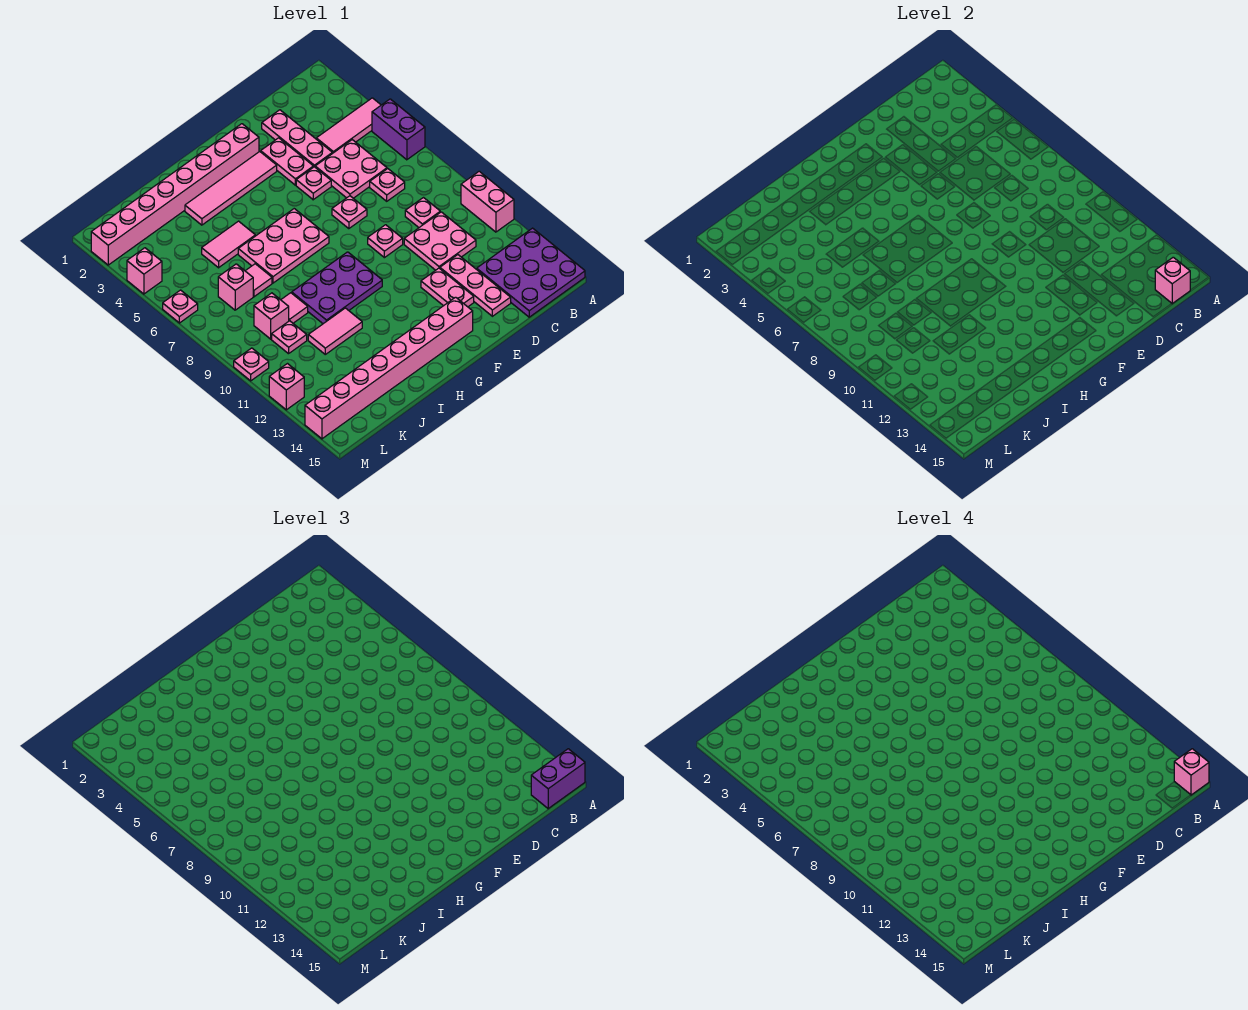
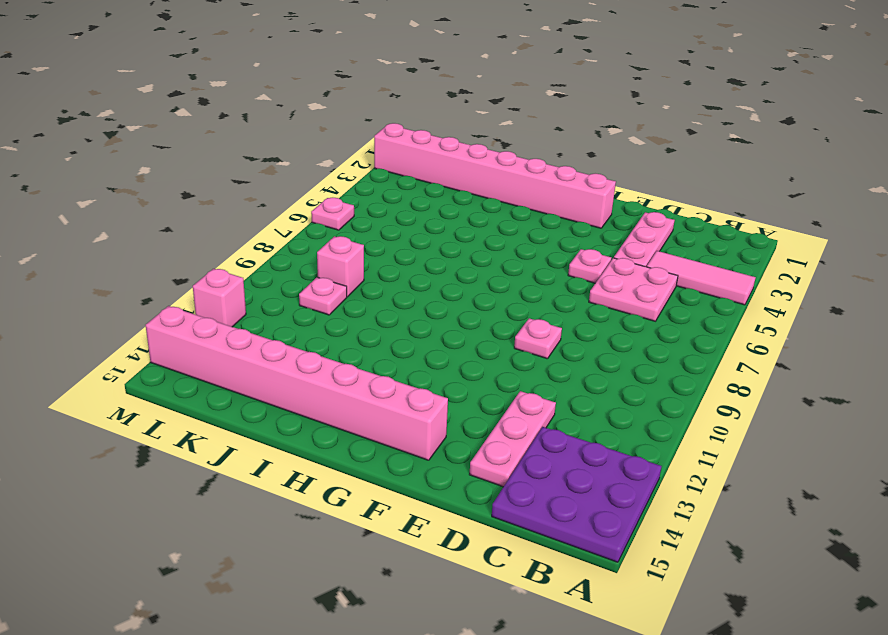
none -> purple brick A5:A6 level 1
none -> pink brick A10:A11 level 1
none -> pink plate C7 level 1
none -> pink plate C9 level 1

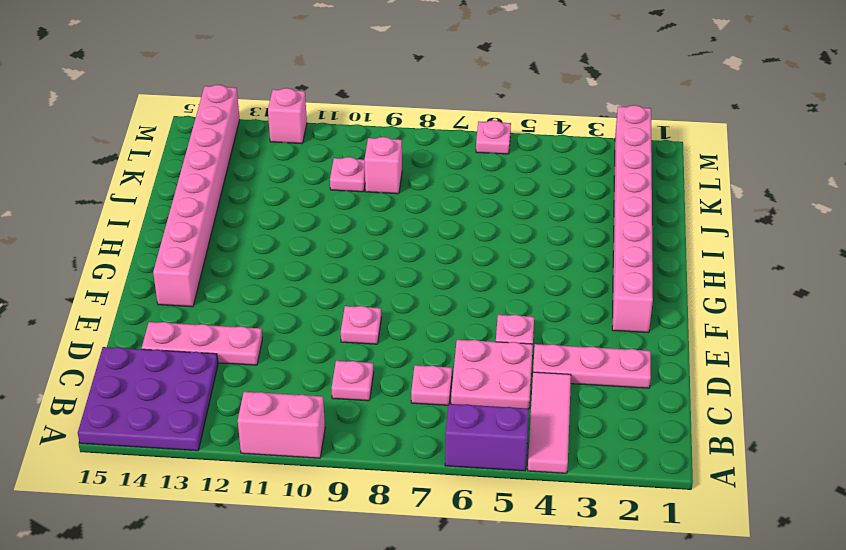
none -> pink plate C10:D11 level 1
none -> pink plate E3:E4 level 1
none -> pink plate E7 level 1
none -> pink plate E12:E13 level 1

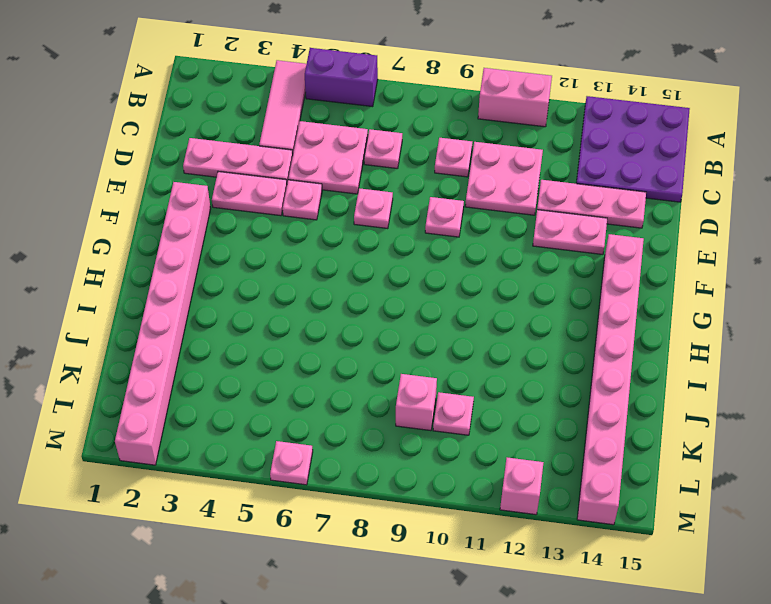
none -> pink tile F3:I3 level 1
none -> pink plate G6:I7 level 1
none -> purple plate G9:I10 level 1
none -> pink tile I5:J5 level 1

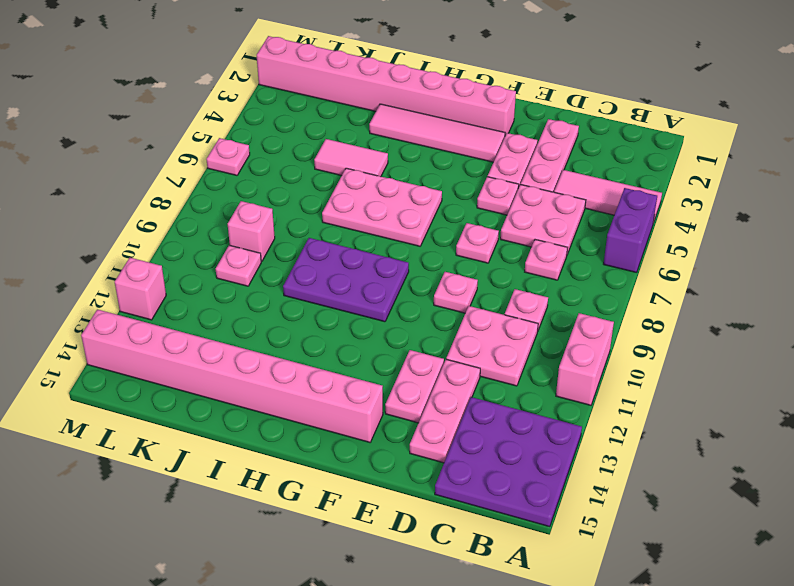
none -> pink tile I11:J11 level 1
none -> pink tile J7 level 1
none -> pink tile J9 level 1
none -> pink brick K7 level 1

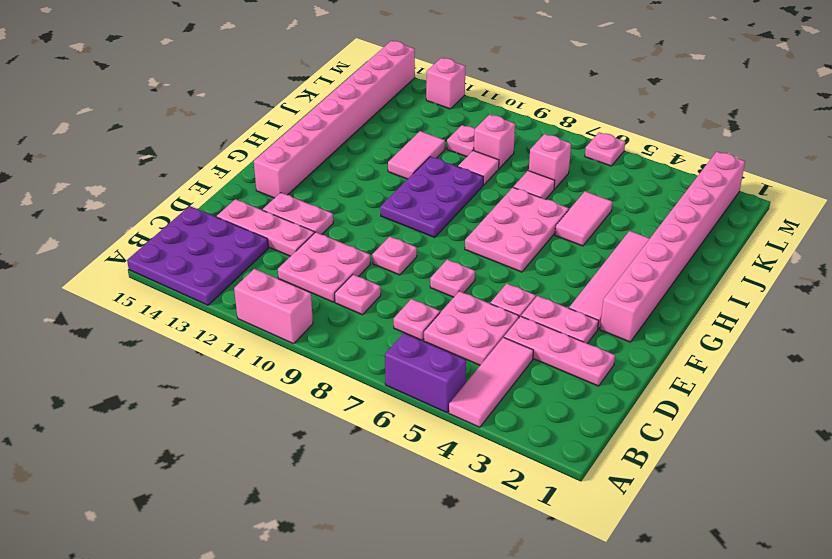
none -> pink brick M4 level 1
none -> pink plate M10 level 1
none -> pink brick B15 level 2
none -> purple brick A15:B15 level 3

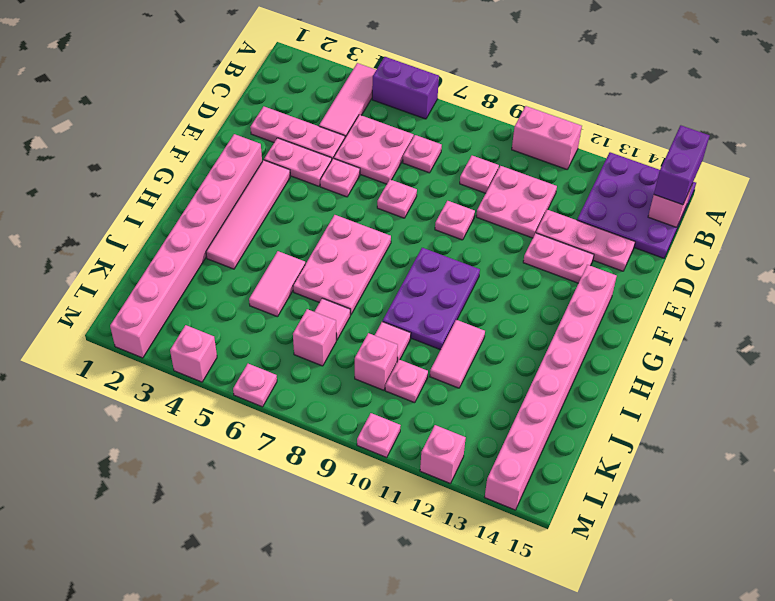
none -> pink brick A15 level 4

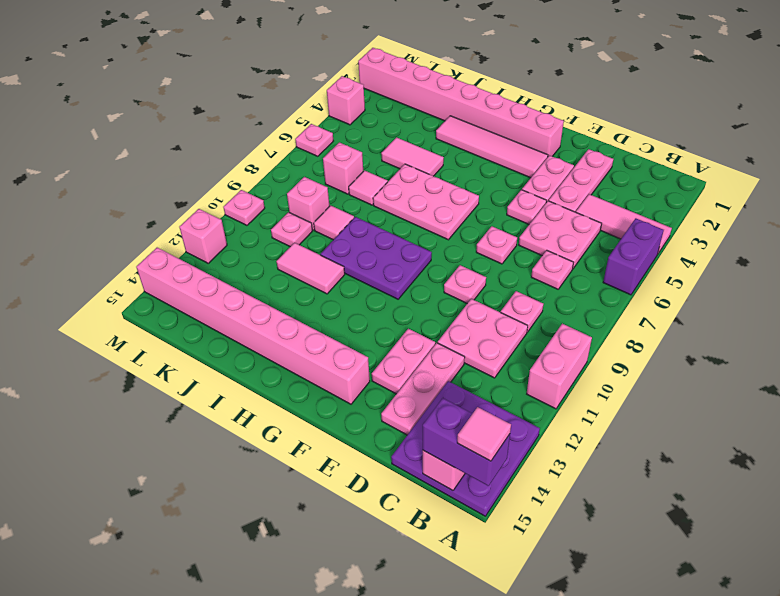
pink tile A15 level 4 -> pink brick A15 level 4

